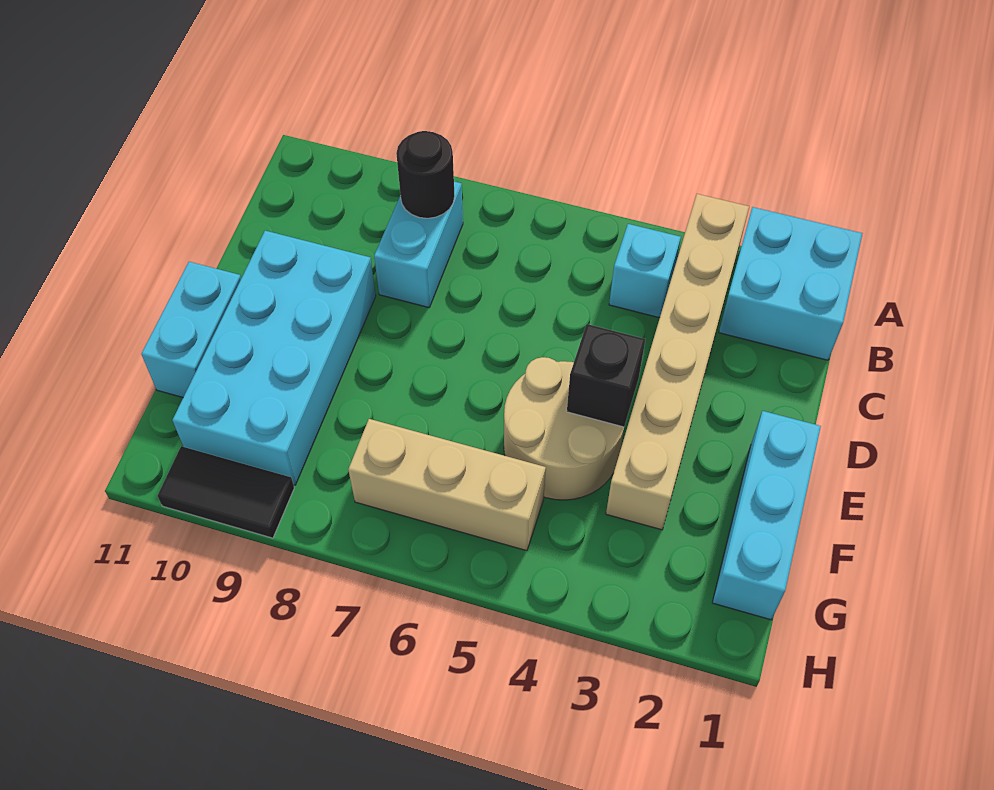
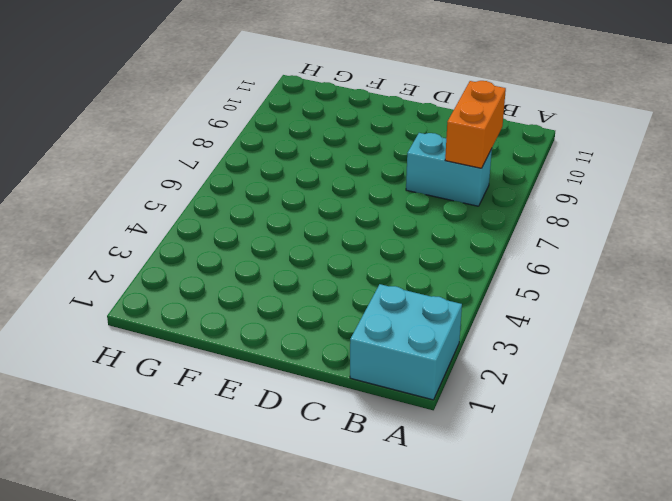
orange brick B8:B9 level 2 -> black round brick B8 level 2
none -> tan brick A3:F3 level 1
none -> cyan brick B4 level 1
none -> cyan brick D9:G10 level 1

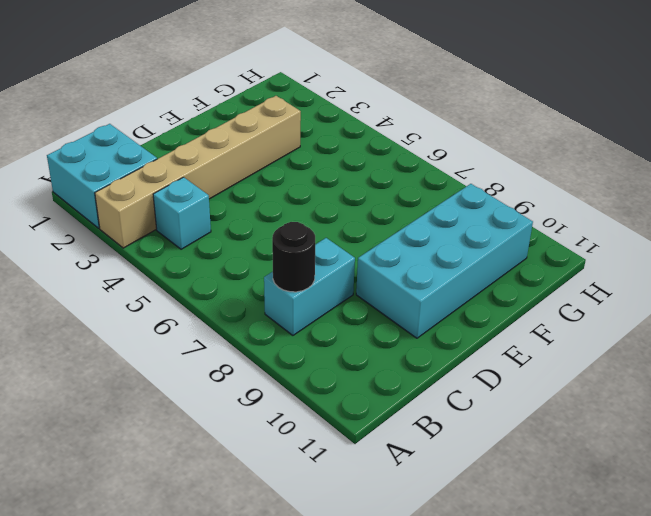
none -> cyan brick E1:G1 level 1
none -> tan round brick E4:F5 level 1
none -> cyan brick E11:F11 level 1

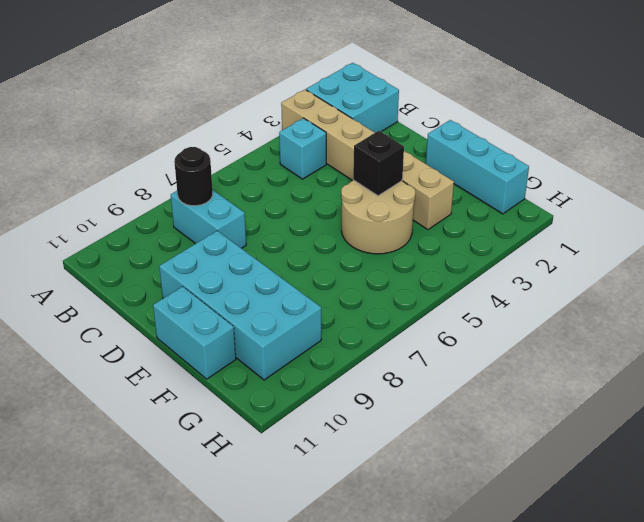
none -> tan brick G5:G7 level 1
none -> black tile H9:H10 level 1

